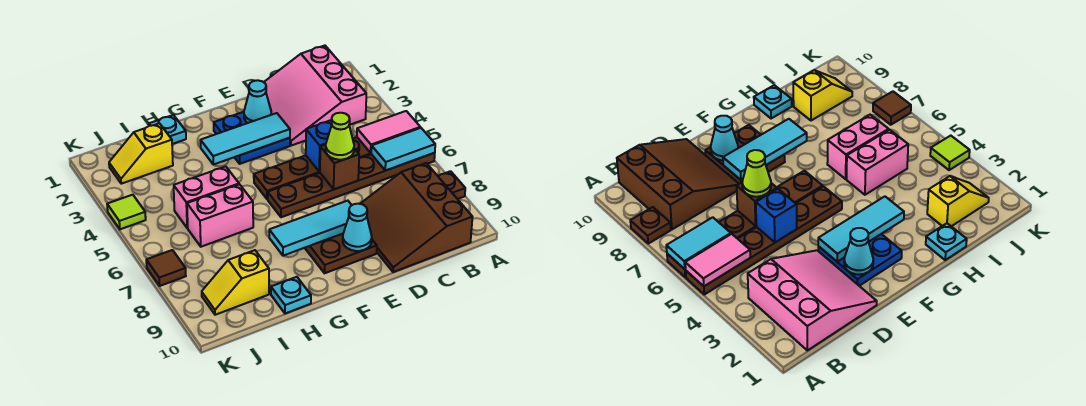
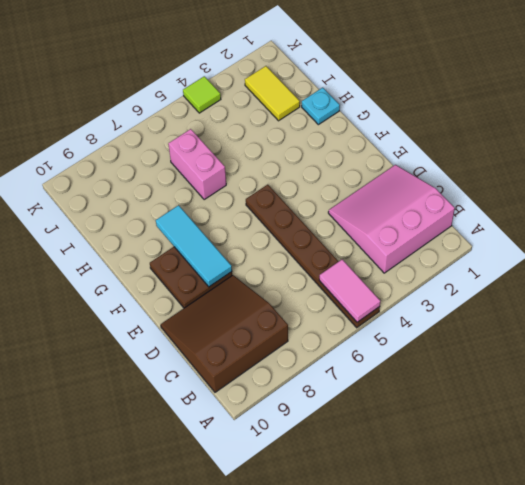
yellow tile I2:J2 level 1 -> yellow slope I2:J2 level 1 top I
none -> brown plate A6:F6 level 1
none -> brown plate A8 level 1
none -> blue plate E2:F3 level 1

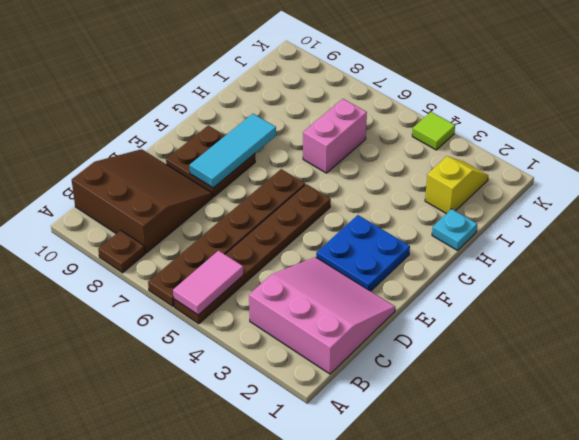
none -> pink brick H5:I5 level 1
none -> cyan plate H10 level 1
none -> yellow slope I9:J9 level 1 top I

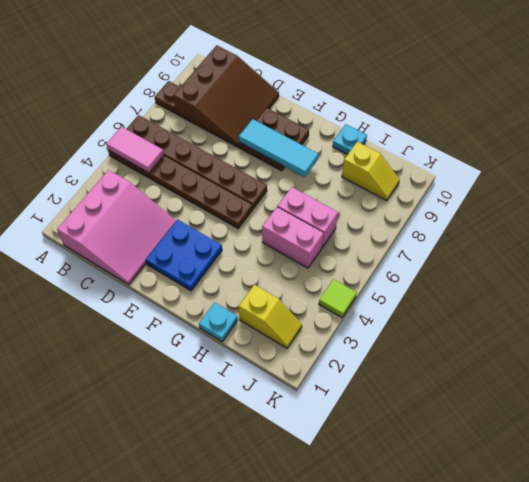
none -> brown tile K7 level 1
none -> cyan tile A6:B6 level 2
none -> blue brick D5 level 2

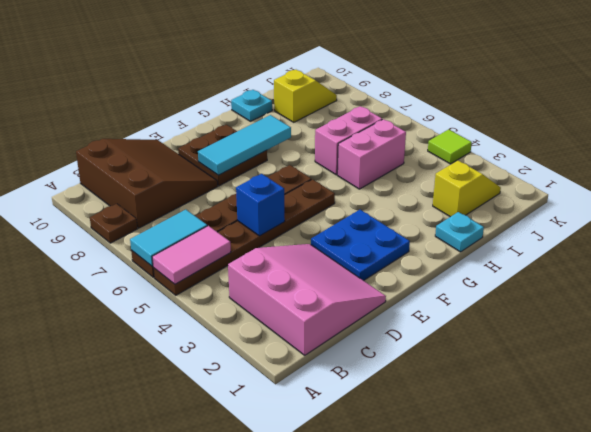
none -> brown tile K7 level 1
none -> brown brick D6 level 2
none -> cyan cone E2 level 2

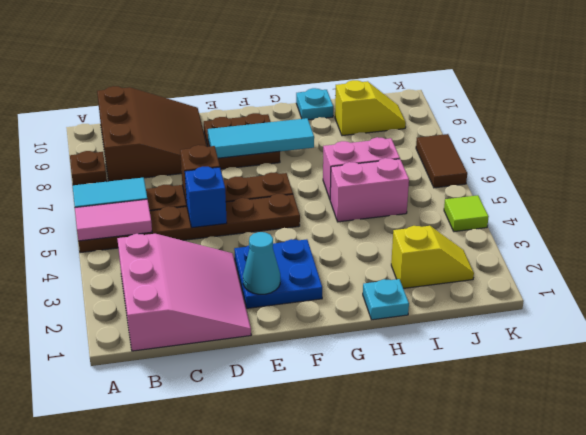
brown tile K6:K7 level 1 -> brown tile K7 level 1
none -> cyan tile E3:G3 level 2
none -> cyan cone E9 level 2
none -> lime cone D6 level 3

